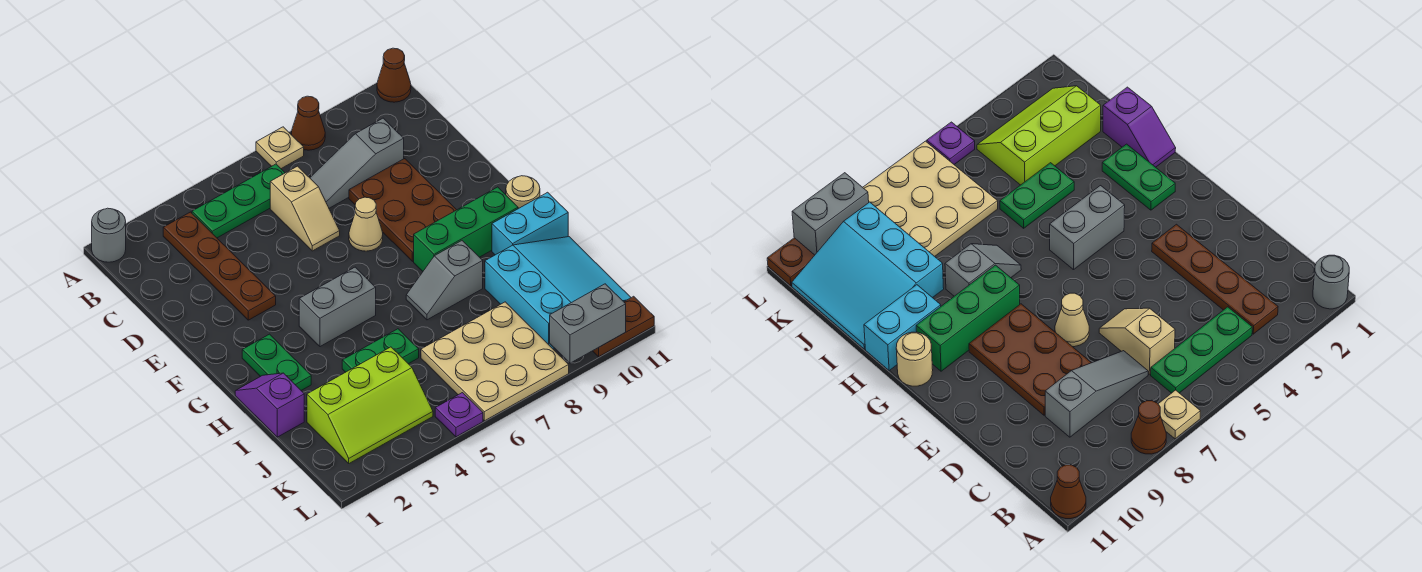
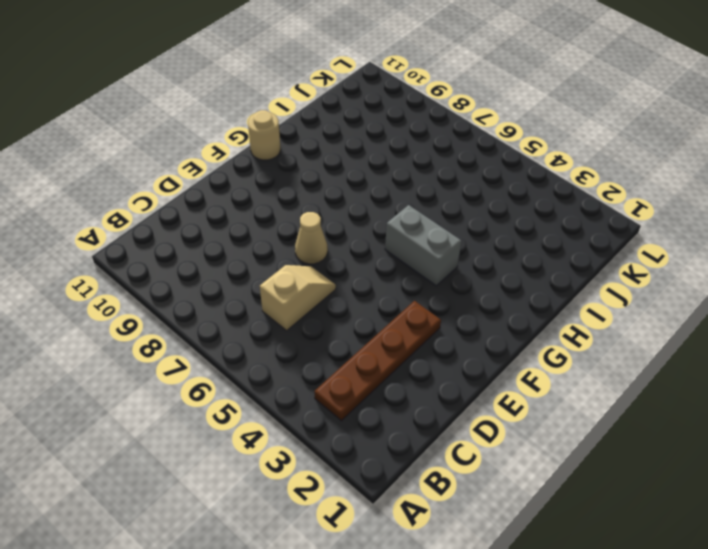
none -> grey round brick A1 level 1
none -> tan plate A7 level 1
none -> brown cone A8 level 1

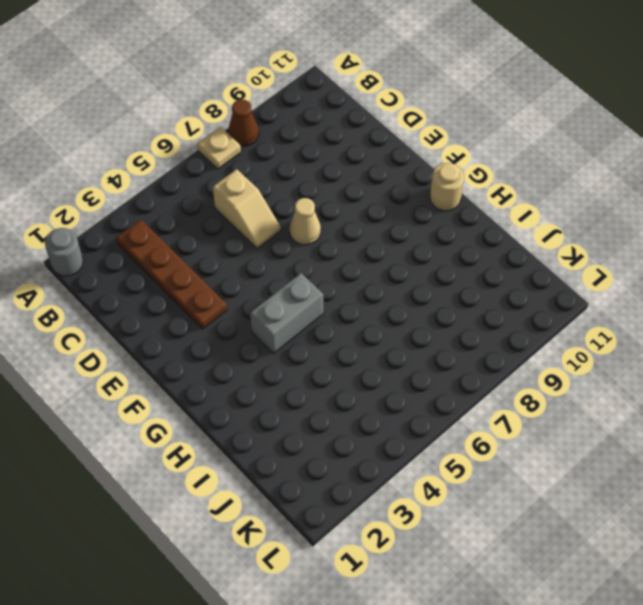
none -> brown cone A11 level 1
none -> green plate B4:B6 level 1
none -> grey slope C7:C9 level 1 top 9

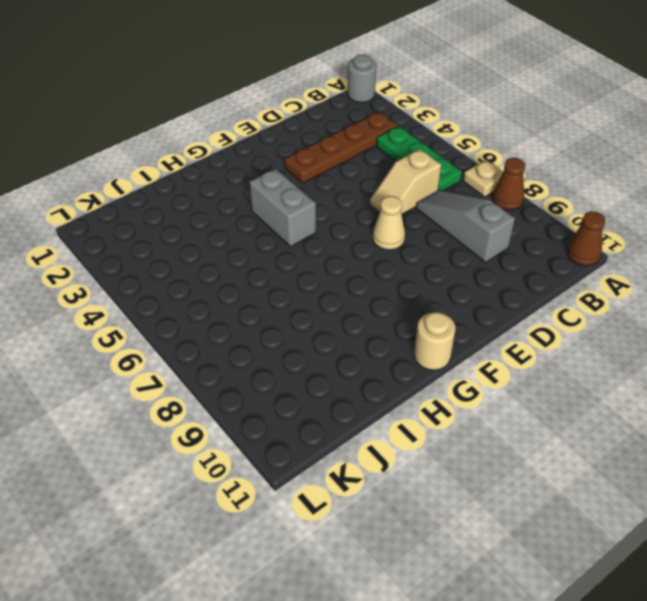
none -> brown plate D8:F9 level 1
none -> green plate G2:H2 level 1
none -> green brick G8:G10 level 1

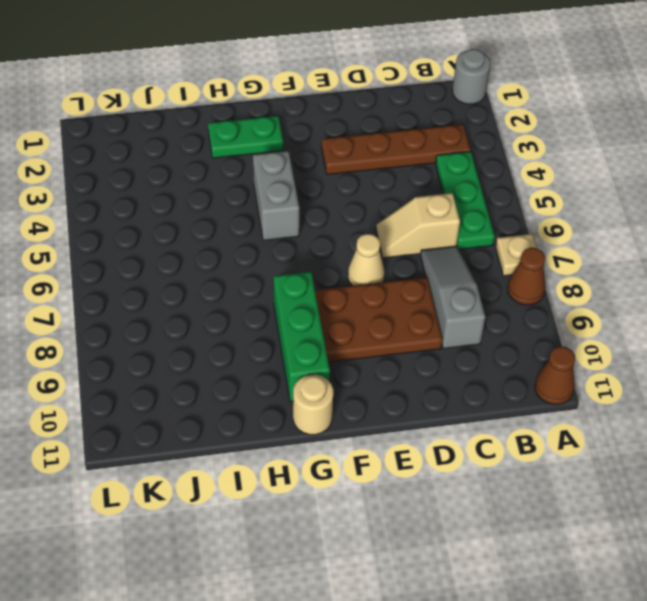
none -> purple slope H1:I1 level 1 top I
none -> grey slope H7:H8 level 1 top 8
none -> cyan brick H10:H11 level 1

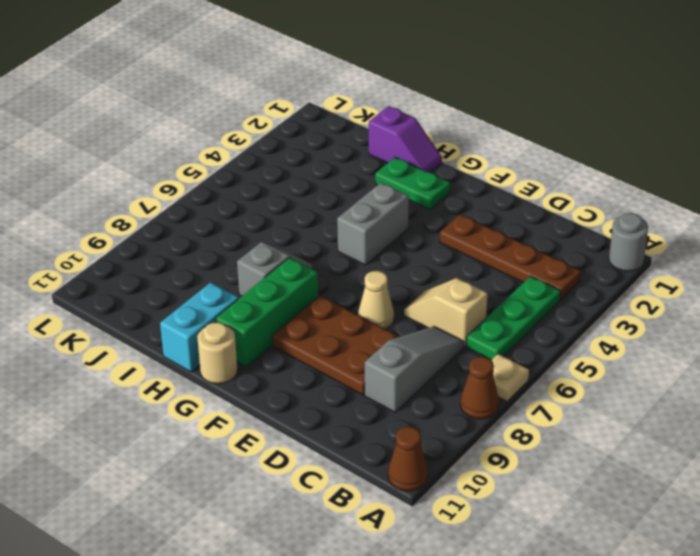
none -> green plate I4:I5 level 1
none -> cyan slope I9:K11 level 1 top 9
none -> lime slope J2:K4 level 1 top J

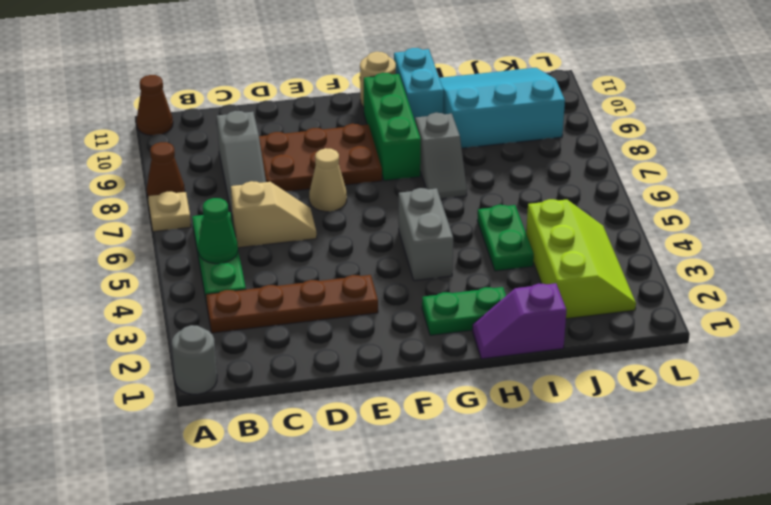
green cone B5 level 2 -> none
none -> tan plate J6:L8 level 1
none -> purple plate L5 level 1
none -> brown plate L10:L11 level 1

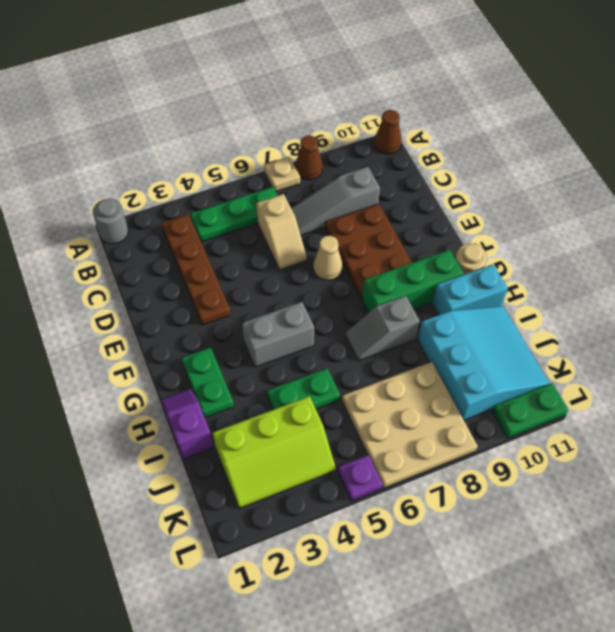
green plate L10:L11 level 1 -> brown plate L10:L11 level 1
none -> grey brick L9:L10 level 2

